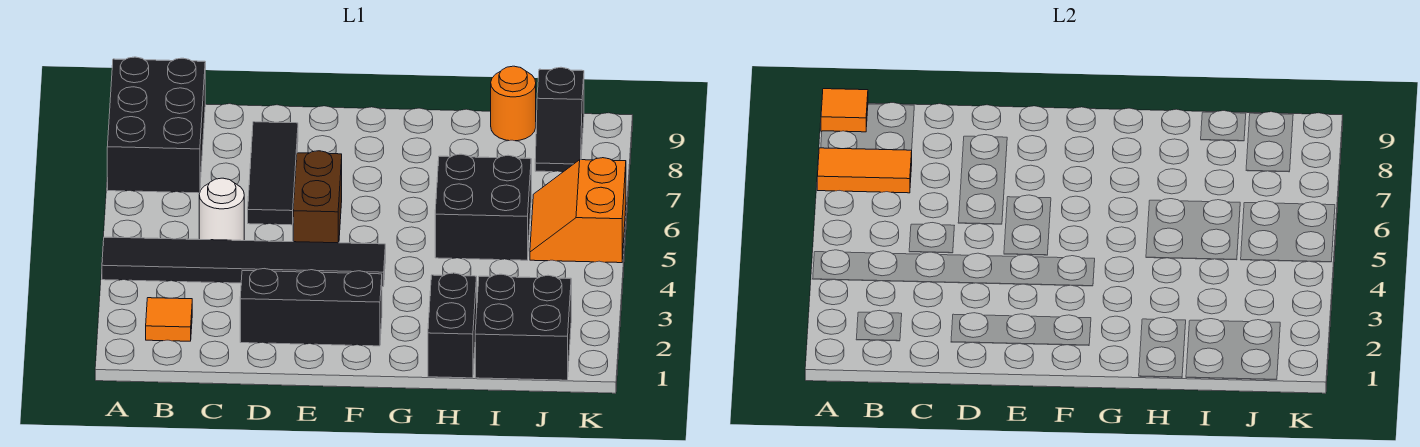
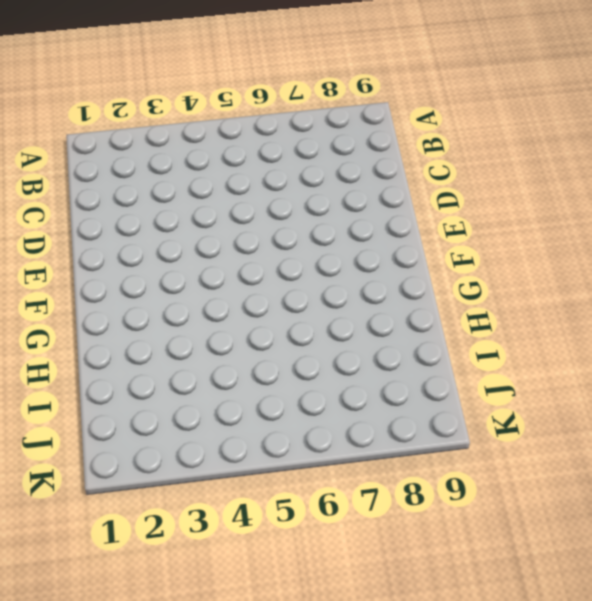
none -> black tile A4:F4 level 1
none -> black brick A7:B9 level 1
none -> orange tile B2 level 1

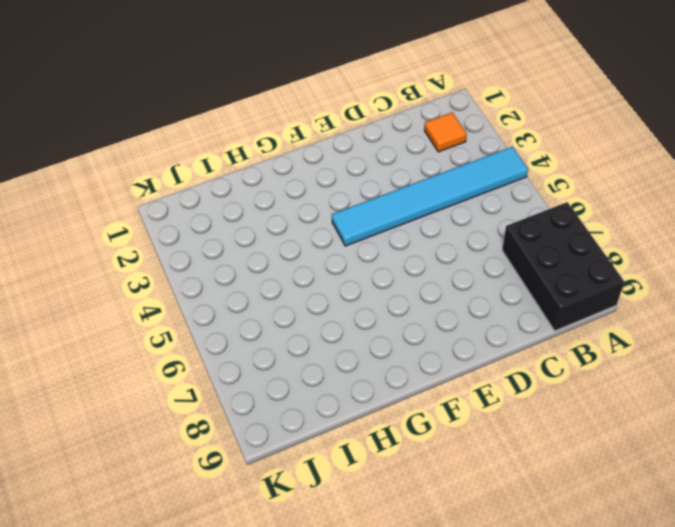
cyan tile A4:F4 level 1 -> black tile A4:F4 level 1
none -> white round brick C5 level 1
none -> black brick D2:F2 level 1
none -> black tile D6:D8 level 1

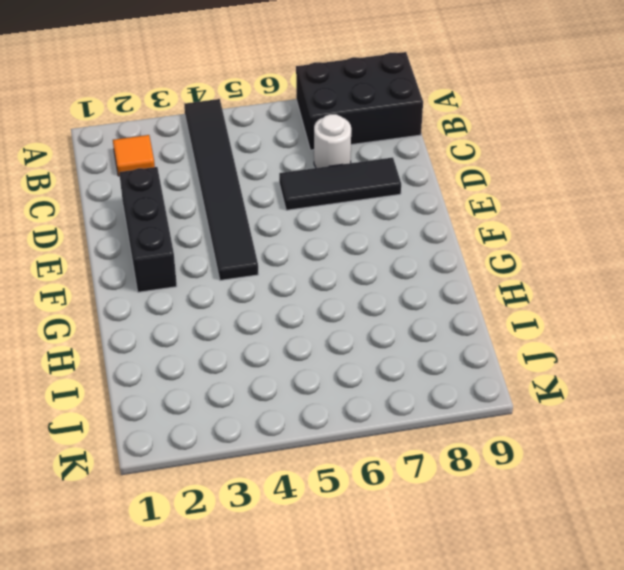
white round brick C7 level 1 -> white round brick C5 level 1
none -> brown brick E5:E6 level 1
none -> black brick H1:H2 level 1
none -> black brick H5:I6 level 1

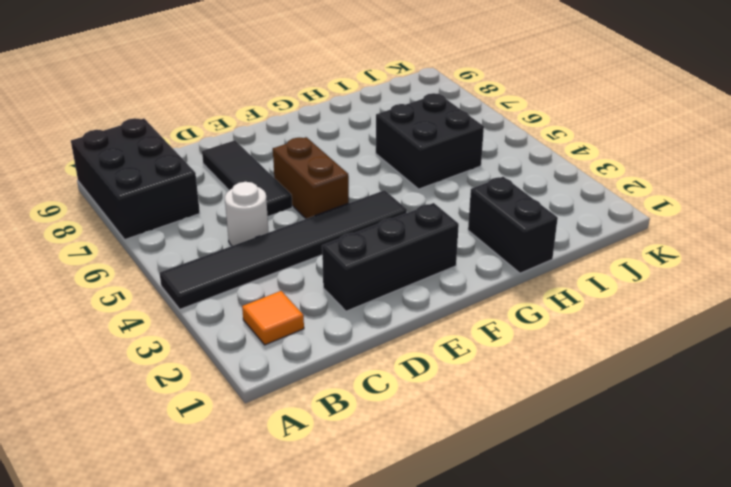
none -> black brick I1:J2 level 1
none -> orange round brick I9 level 1
none -> orange slope J5:K6 level 1 top K

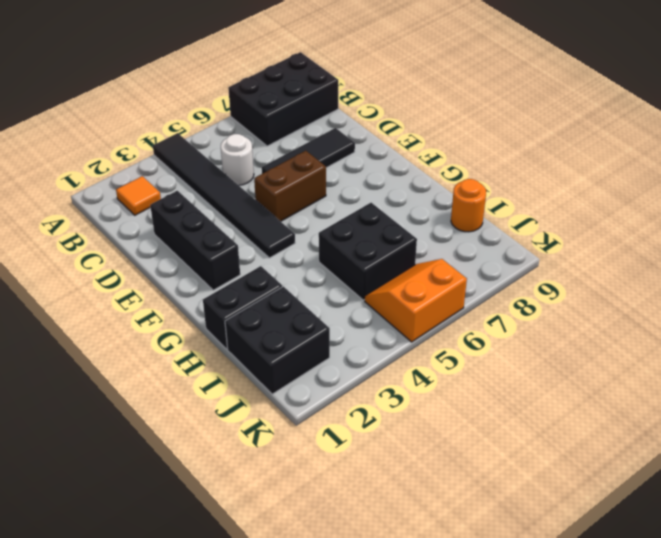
none -> black slope J8:J9 level 1 top 9
none -> orange tile A7:B7 level 2
none -> orange tile A9 level 2

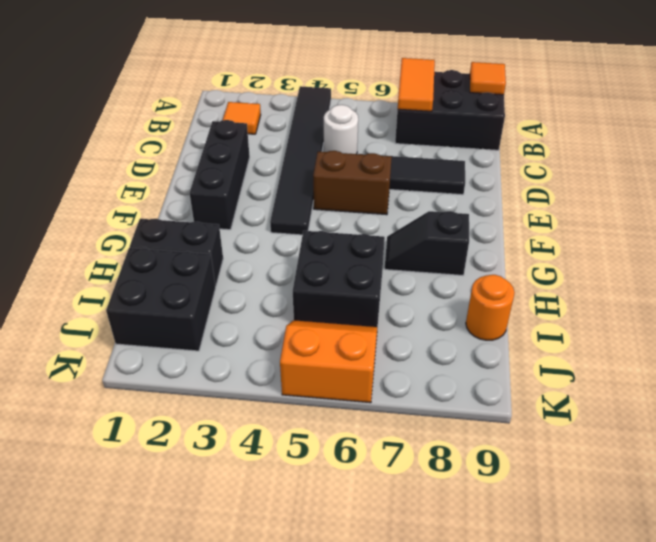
black slope G7:G8 level 1 top 8 -> black slope J8:J9 level 1 top 9

